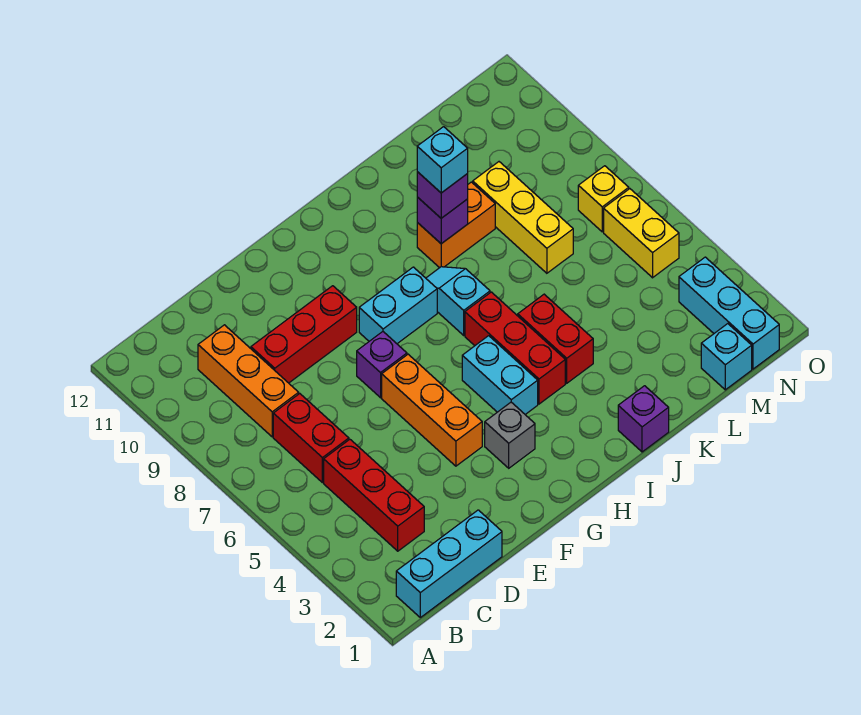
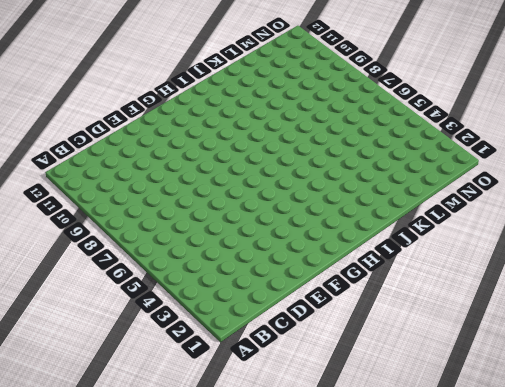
none -> cyan brick B1:D1 level 1
none -> red brick C3:C5 level 1
none -> red brick C6:C7 level 1

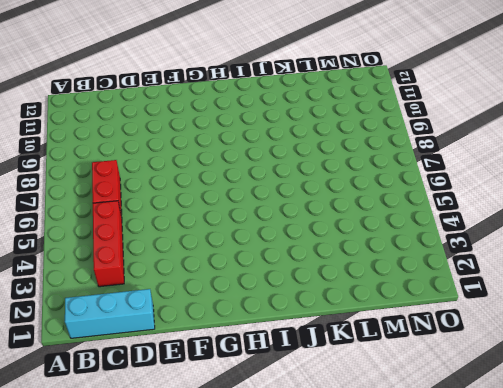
none -> orange brick C8:C10 level 1
none -> red brick D9:F9 level 1
none -> orange brick F4:F6 level 1

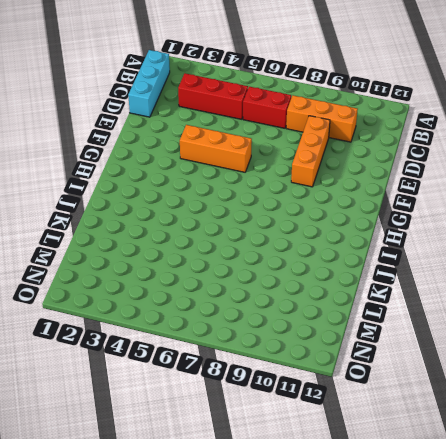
orange brick D9:F9 level 1 -> red brick D9:F9 level 1
none -> purple brick F7 level 1
none -> grey brick G3 level 1
none -> cyan brick G8:H8 level 1

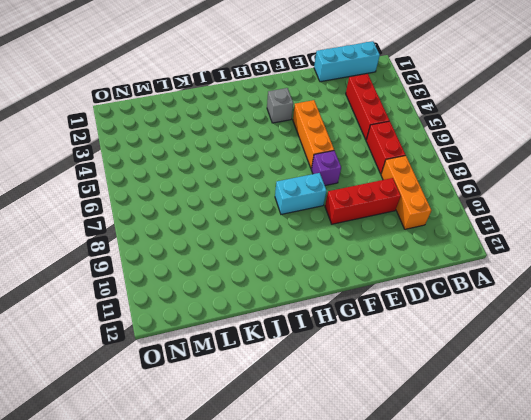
none -> cyan brick H4:H5 level 1
none -> red brick I4:I6 level 1
none -> cyan slope I7:I8 level 1 top 7

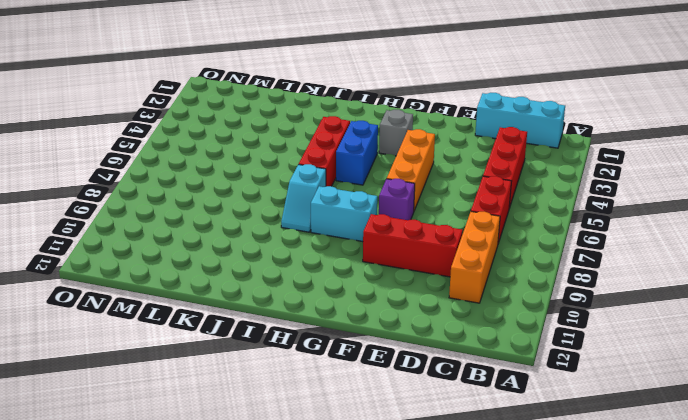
blue brick H4:H5 level 1 -> cyan brick H4:H5 level 1
none -> purple brick J1 level 1
none -> red brick J4:J5 level 1
none -> orange brick J9:K9 level 1

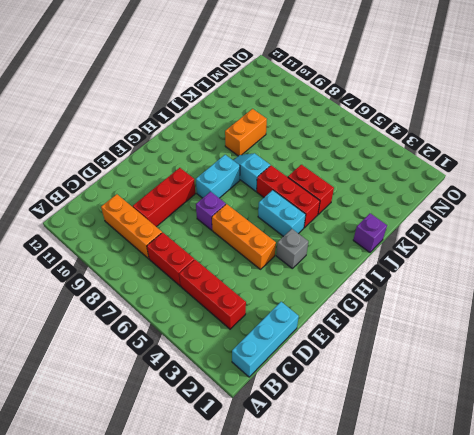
none -> yellow brick L7:L9 level 1
none -> cyan brick M1 level 1
none -> cyan brick N1:N3 level 1

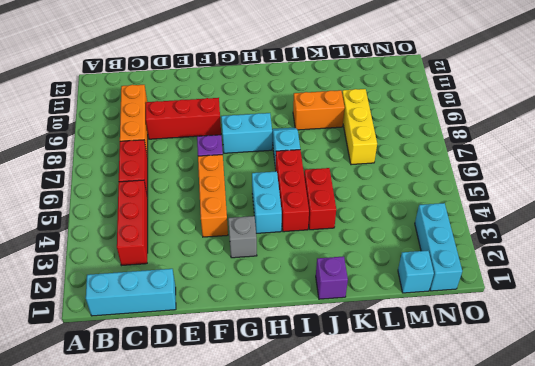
none -> yellow brick N5:N6 level 1
none -> yellow brick N7 level 1
none -> purple brick J9 level 2

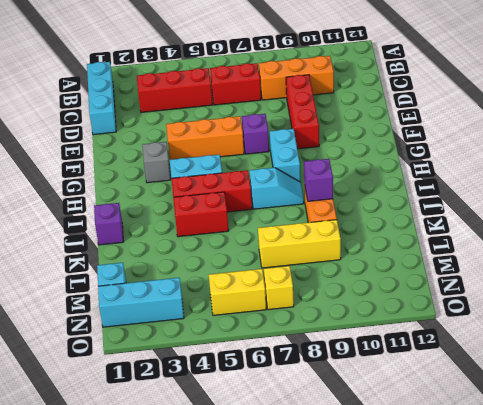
none -> purple brick J9 level 3
none -> cyan brick J9 level 4

